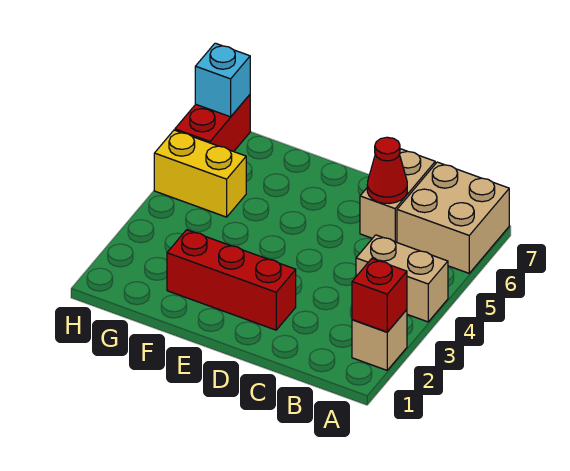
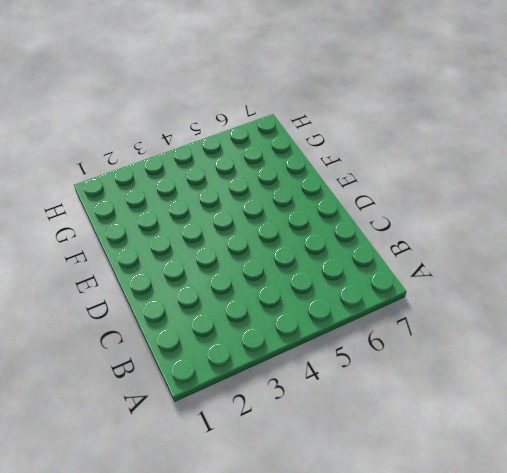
none -> tan brick A2 level 1
none -> tan brick A4:B4 level 1

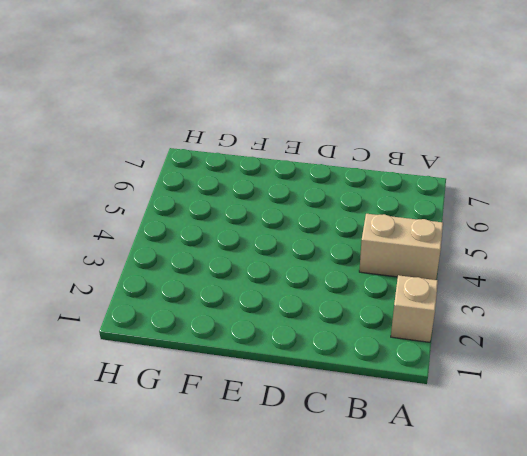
none -> tan brick A6:B7 level 1
none -> tan brick C6:C7 level 1

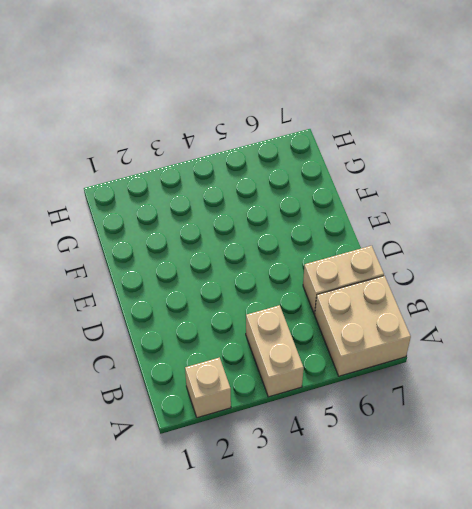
none -> red brick D2:F2 level 1
none -> yellow brick G5:H5 level 1

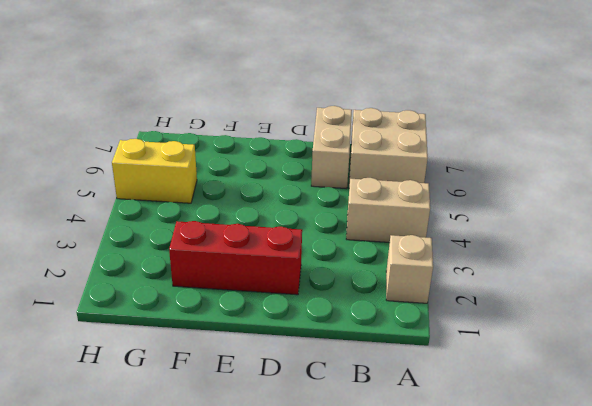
none -> red brick H6:H7 level 1
none -> red brick A2 level 2

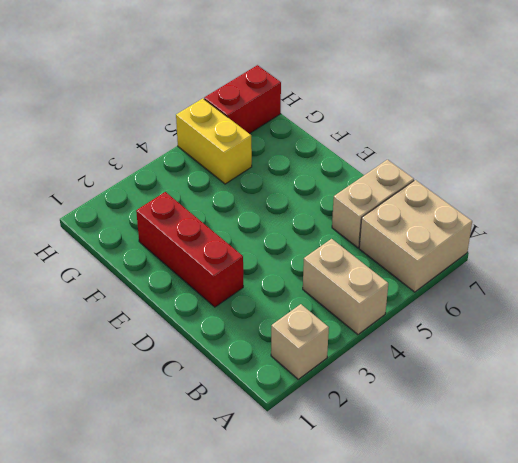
none -> red brick A2 level 2
none -> red cone C6 level 2

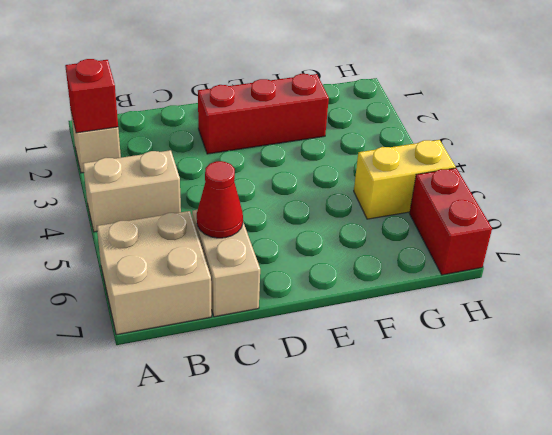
none -> cyan brick H7 level 2

